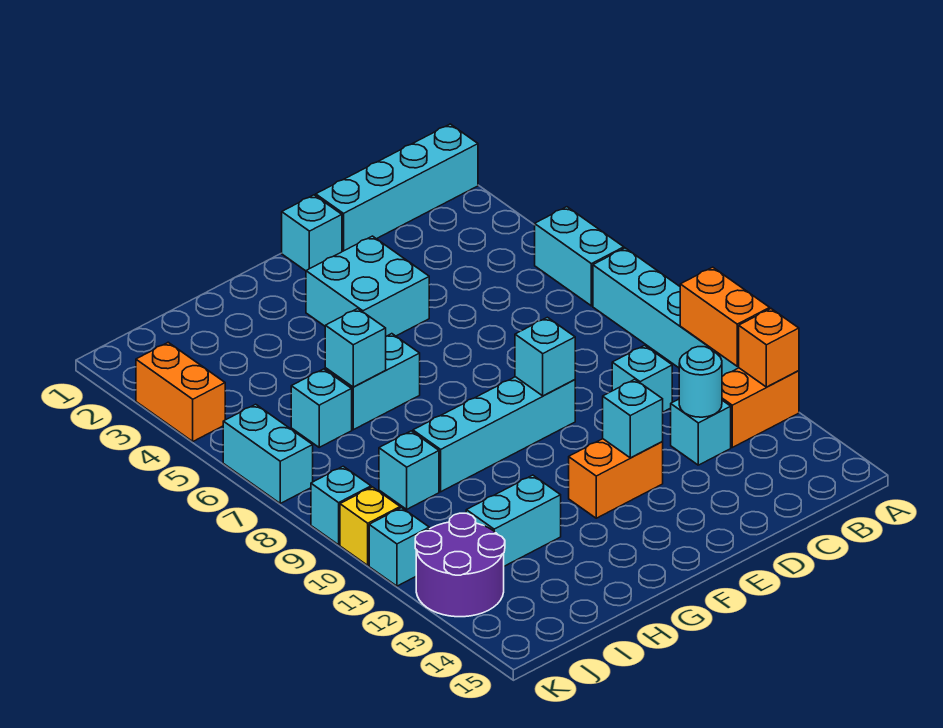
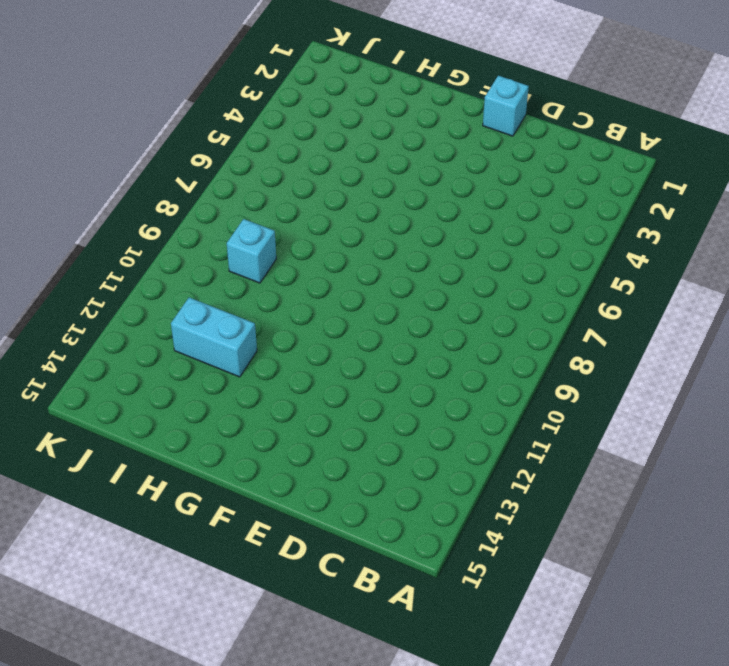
none -> cyan brick A1:D1 level 1
none -> cyan brick A5:A6 level 1
none -> cyan brick A7:A10 level 1

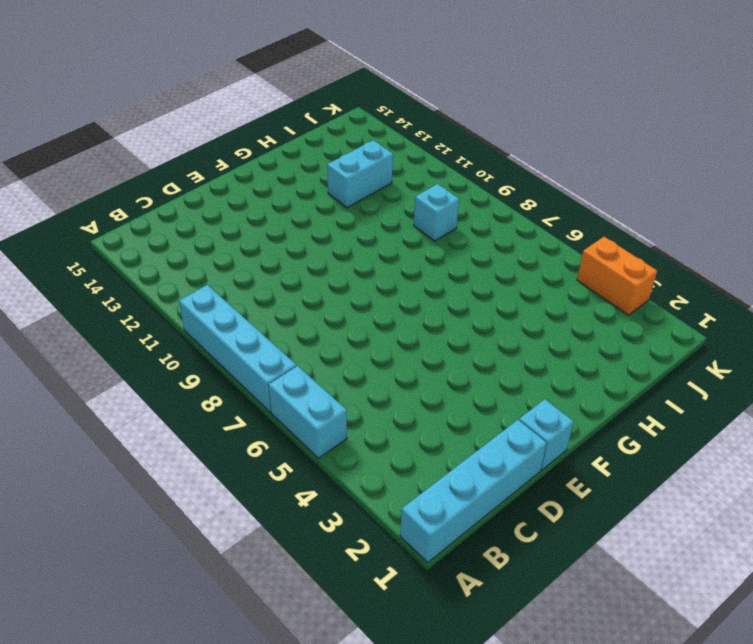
none -> orange brick A12:B12 level 1
none -> cyan brick C10 level 1
none -> cyan brick C12 level 1

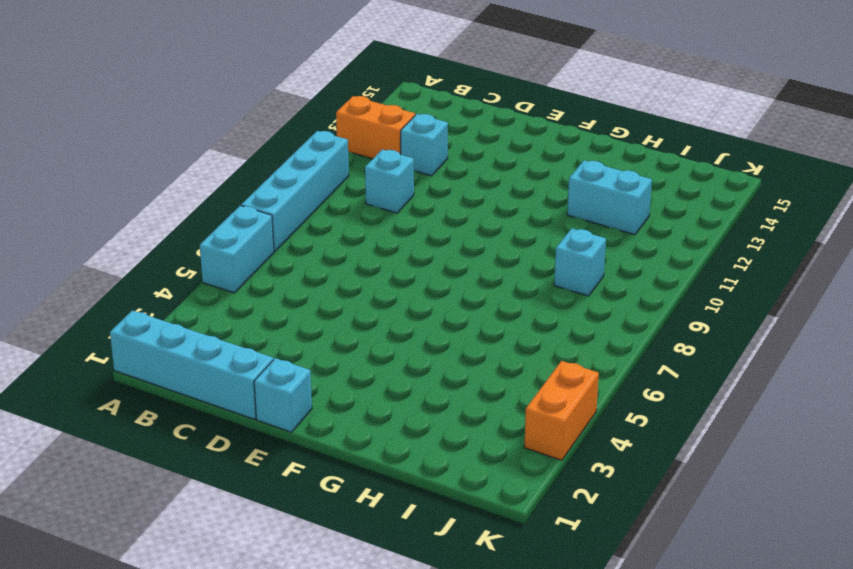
none -> cyan brick E3:F4 level 1
none -> cyan brick E9:H9 level 1
none -> orange brick E12:F12 level 1

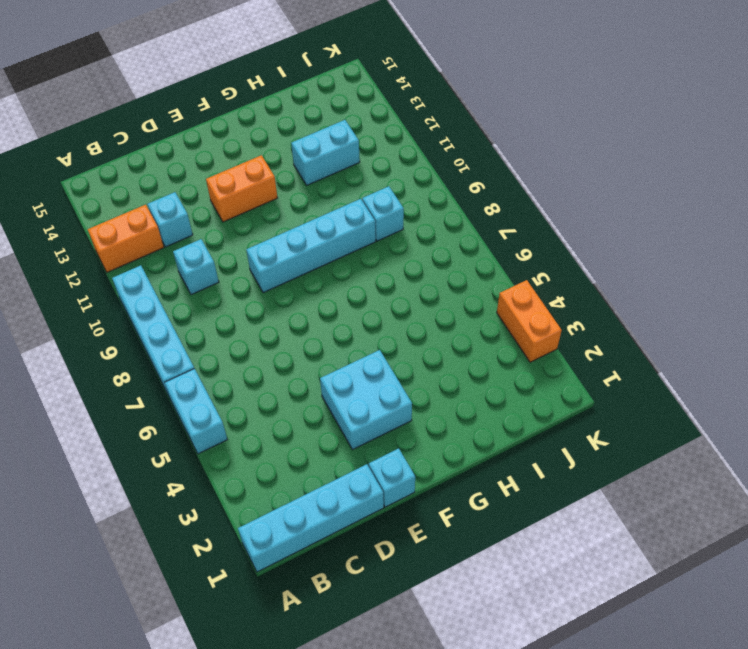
none -> cyan brick G6:H6 level 1
none -> cyan brick I6 level 1
none -> purple round brick J12:K13 level 1

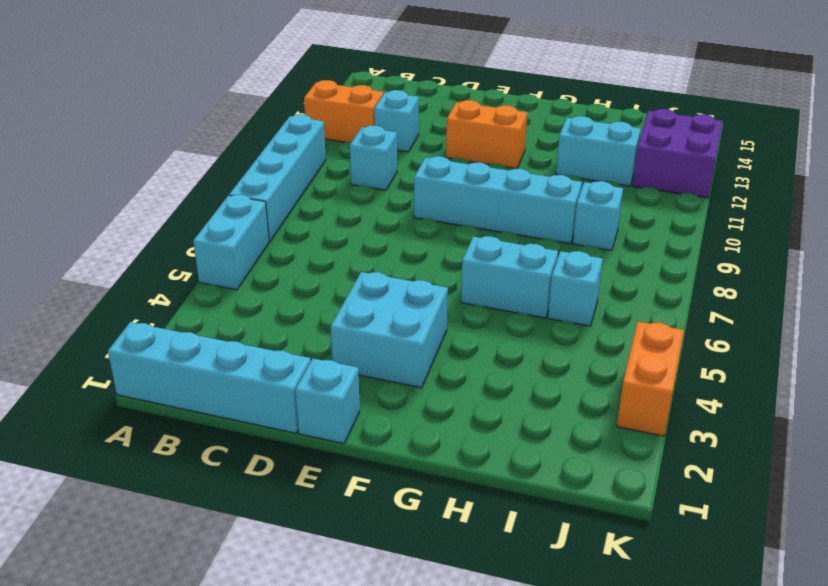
purple brick J12:K13 level 1 -> purple round brick J12:K13 level 1
none -> cyan brick K6:K7 level 1
none -> cyan brick K9 level 1
none -> yellow brick K10 level 1

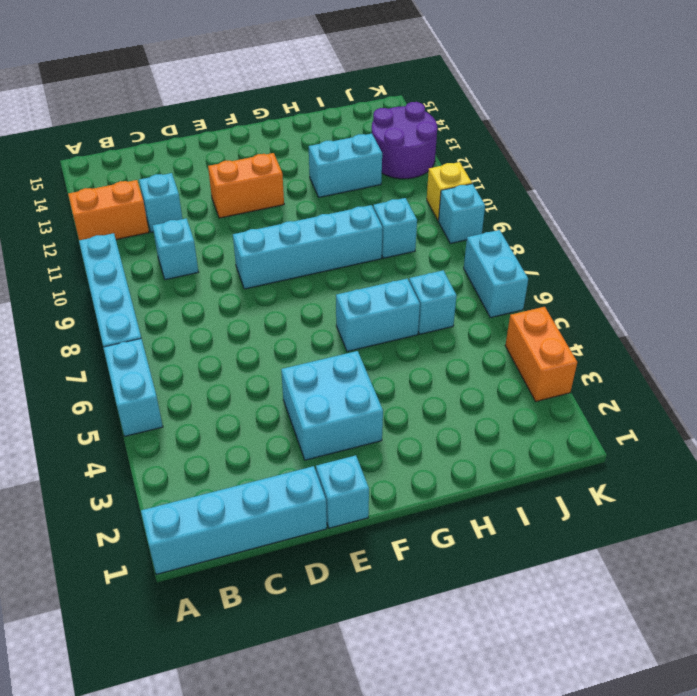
none -> cyan brick K11 level 1
none -> orange brick A10:A11 level 2
none -> orange brick A12 level 2

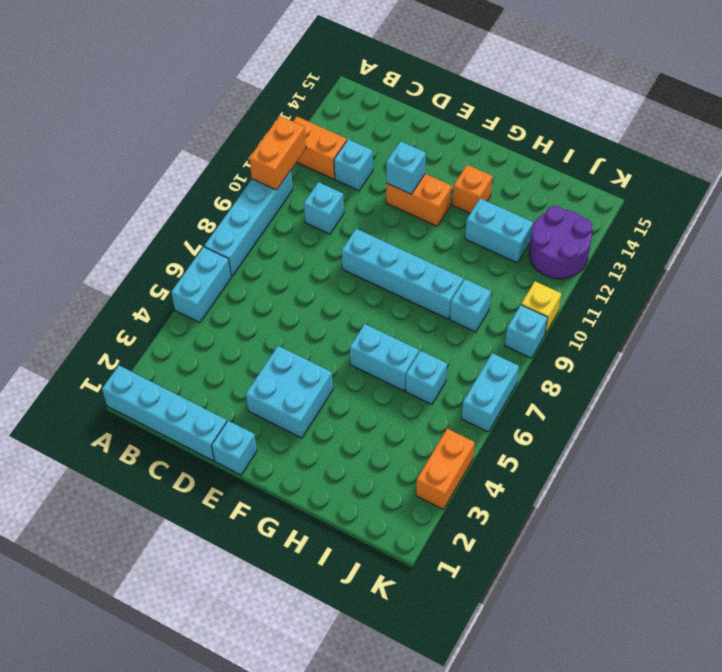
orange brick G13 level 1 -> orange brick A12 level 2
none -> cyan brick K11 level 1
none -> cyan round brick C12 level 2
none -> cyan brick E9 level 2

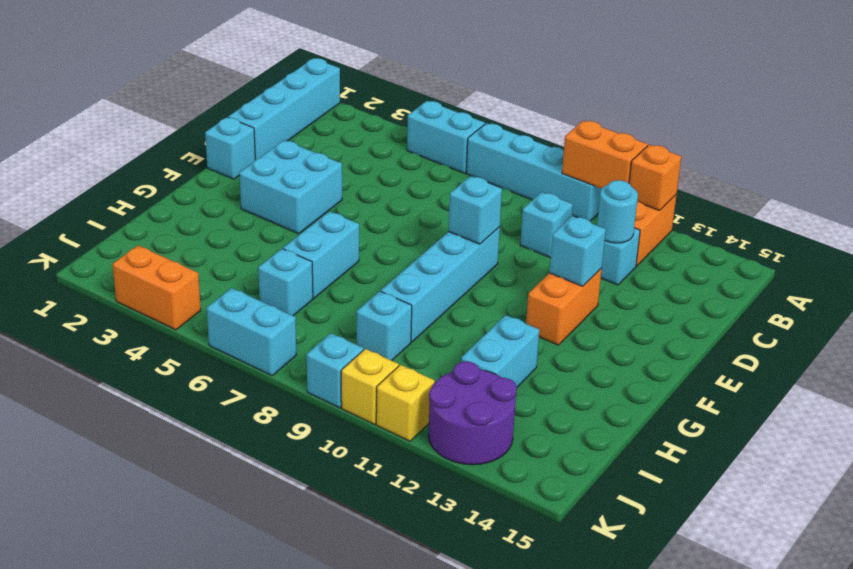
yellow brick K11 level 1 -> cyan brick K11 level 1
none -> cyan brick H6 level 2

